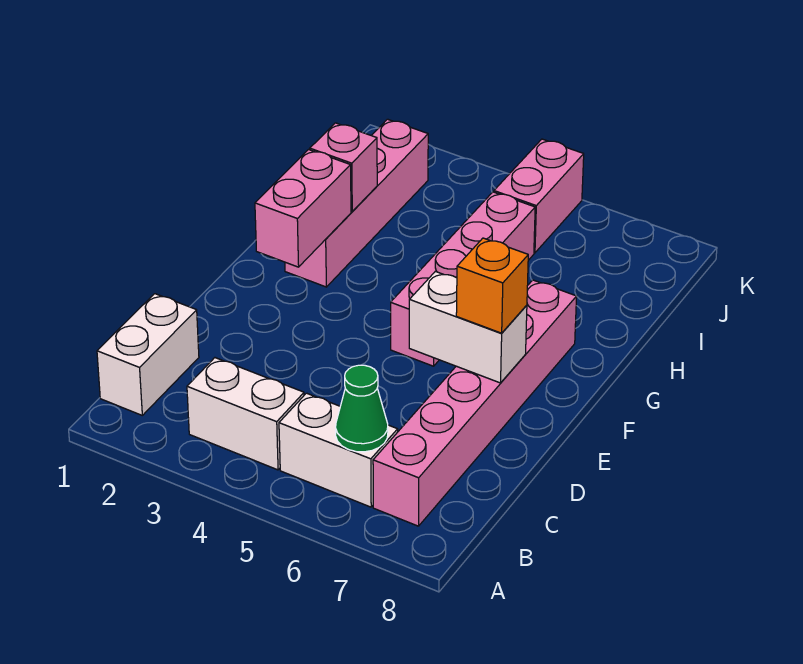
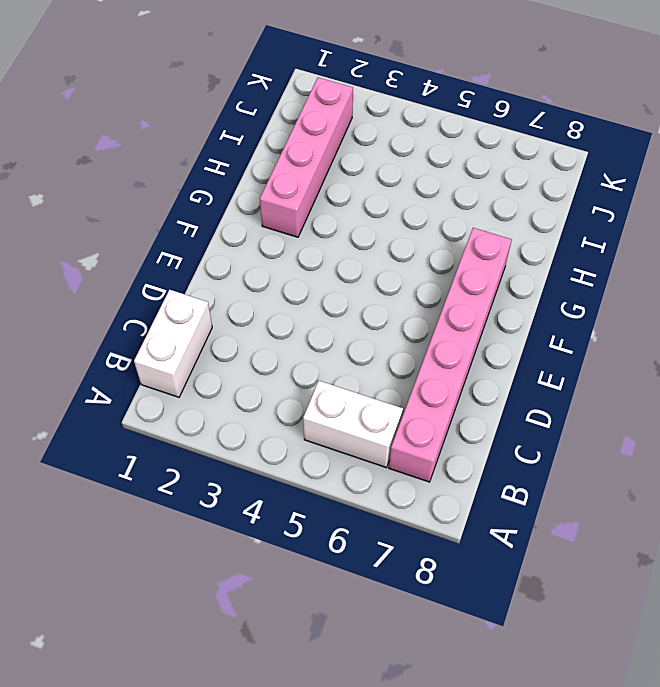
none -> white brick B3:B4 level 1
none -> pink brick F5:I5 level 1
none -> pink brick J5:K5 level 1

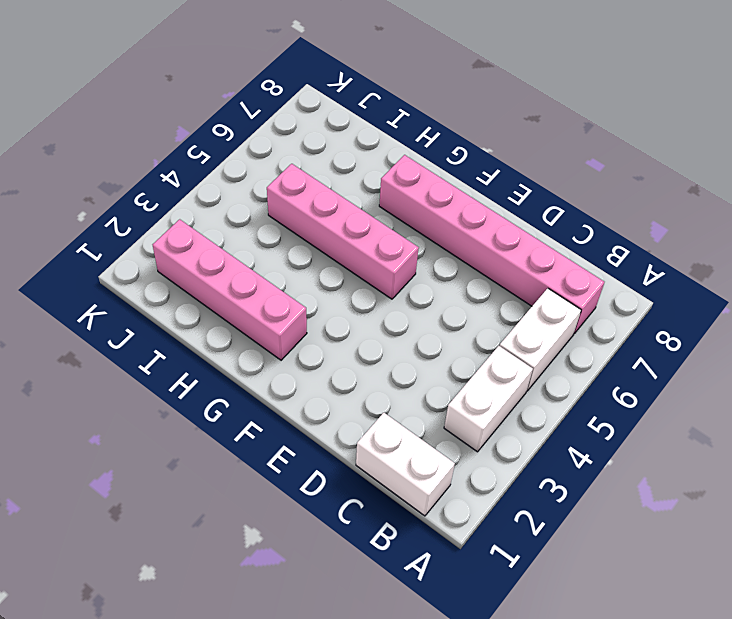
none -> pink brick J5:K5 level 1
none -> green cone B6 level 2
none -> white brick E6:E7 level 2

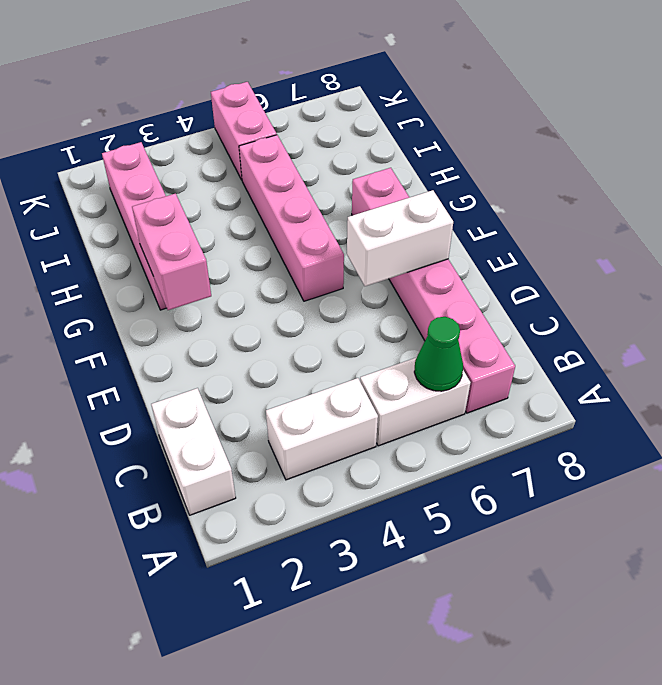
none -> pink brick H2 level 2
none -> orange brick E7 level 3

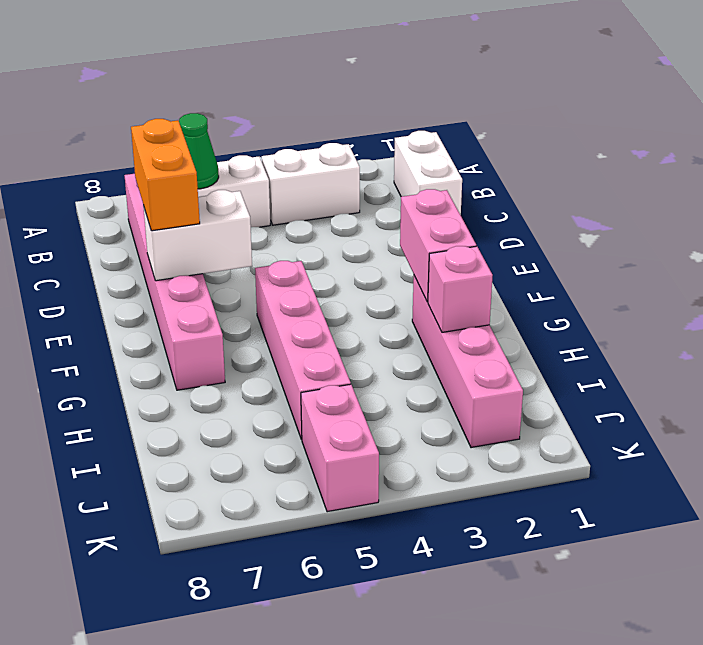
orange brick D7:E7 level 3 -> orange brick E7 level 3

